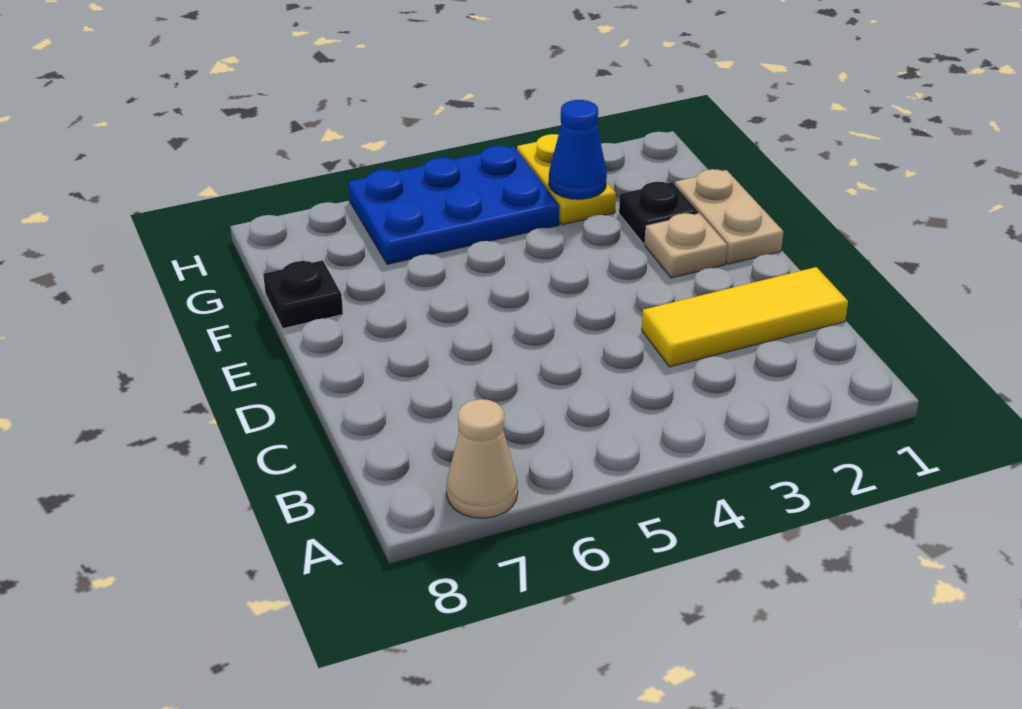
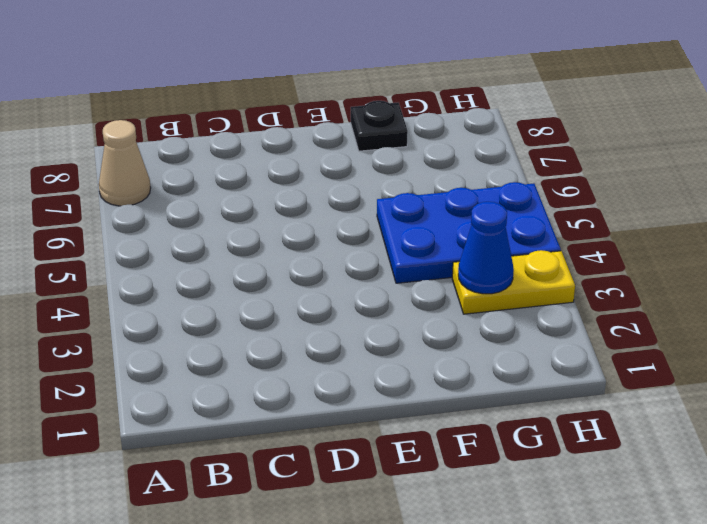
blue plate F4:H5 level 1 -> blue plate G4:H6 level 1
none -> yellow tile C1:C3 level 1
none -> tan plate E1:F1 level 1

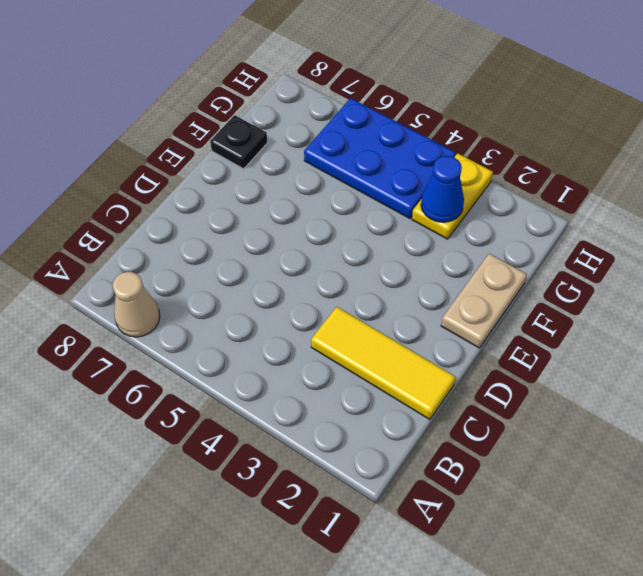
none -> tan plate E2 level 1
none -> black plate F2 level 1

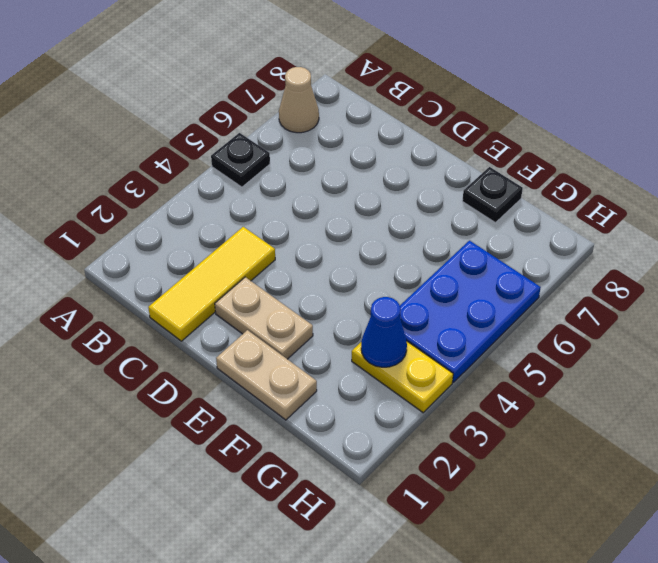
black plate A5 level 1 -> black plate F2 level 1
tan plate D2:E2 level 1 -> tan plate E2 level 1

